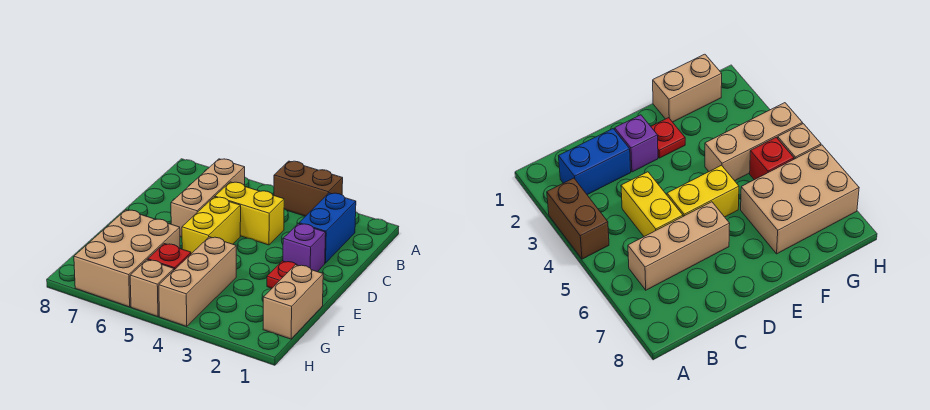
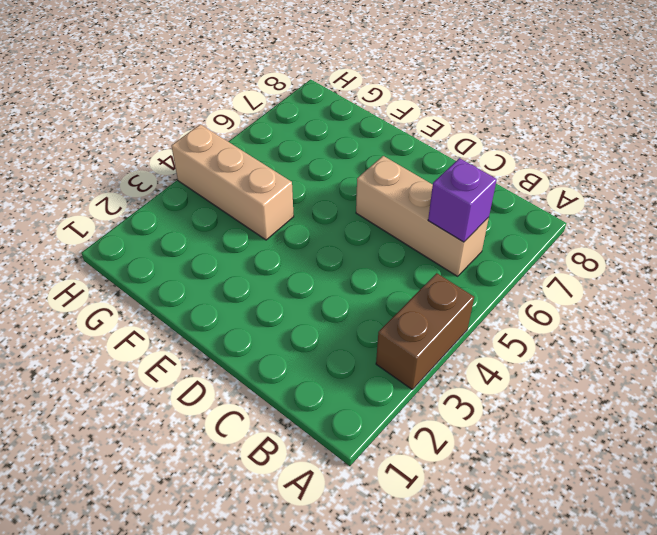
purple brick B6 level 2 -> purple brick D2 level 1
none -> blue brick B2:C2 level 1
none -> yellow brick C4:C5 level 1
none -> yellow brick D5:E5 level 1

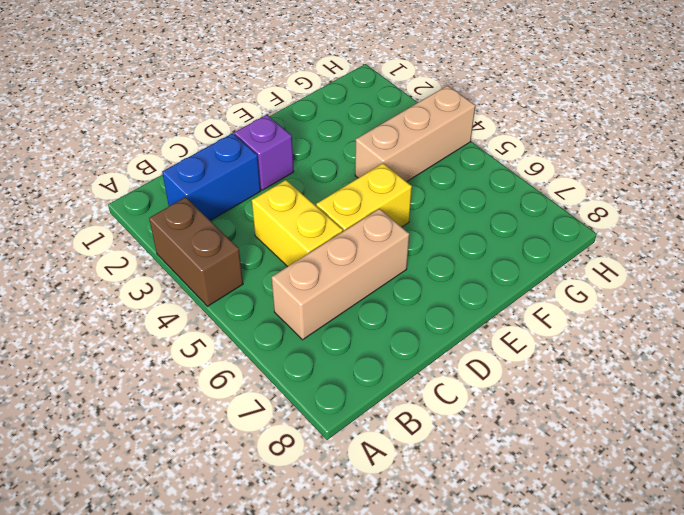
none -> red plate E2 level 1
none -> tan brick F1:G1 level 1
none -> tan brick F6:H7 level 1

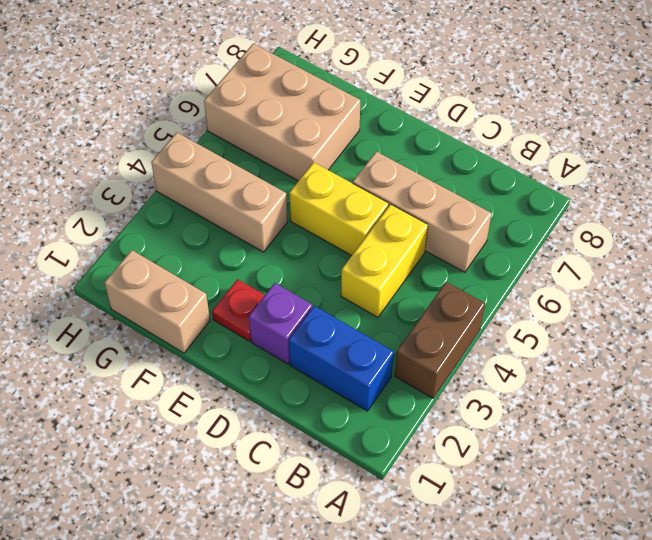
none -> red brick G5 level 1
none -> tan brick H5 level 1

